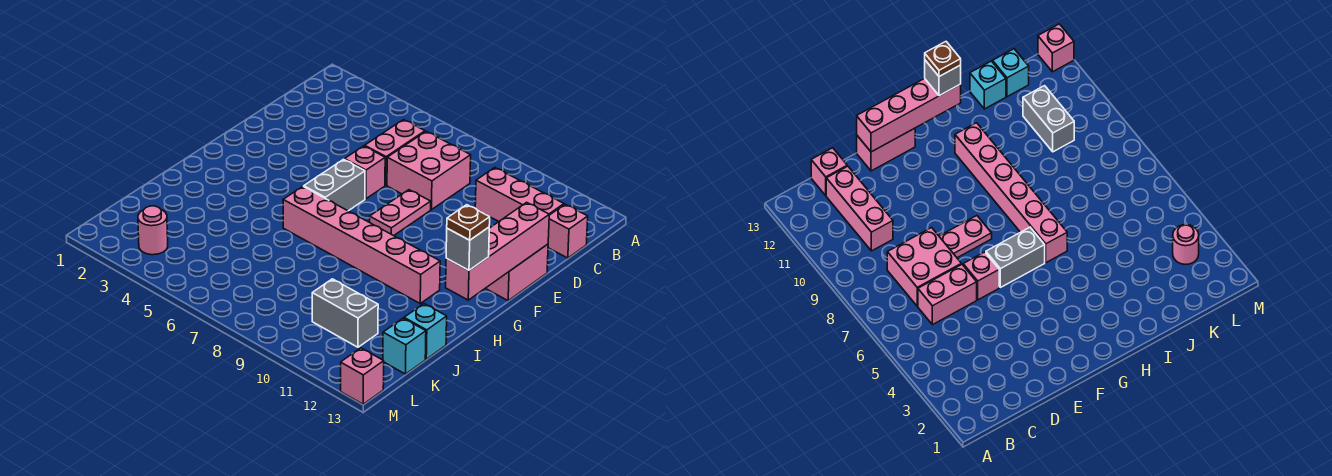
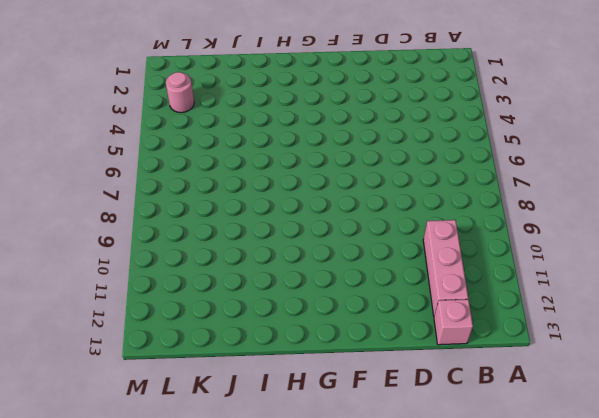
none -> pink brick C6:D6 level 1
none -> pink brick C7:D8 level 1
none -> pink brick E6 level 1

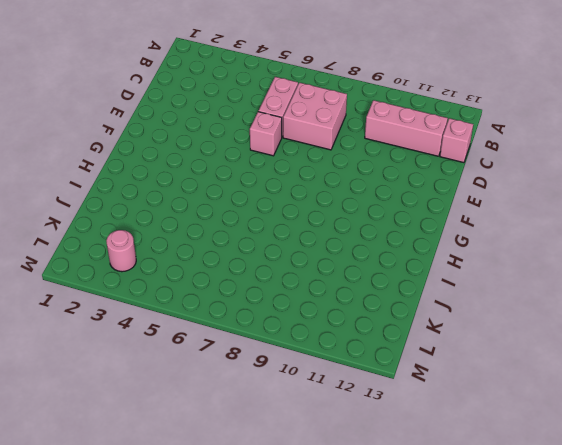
none -> pink plate E8:F8 level 1
none -> pink brick E13:F13 level 1
none -> grey brick F6:G6 level 1

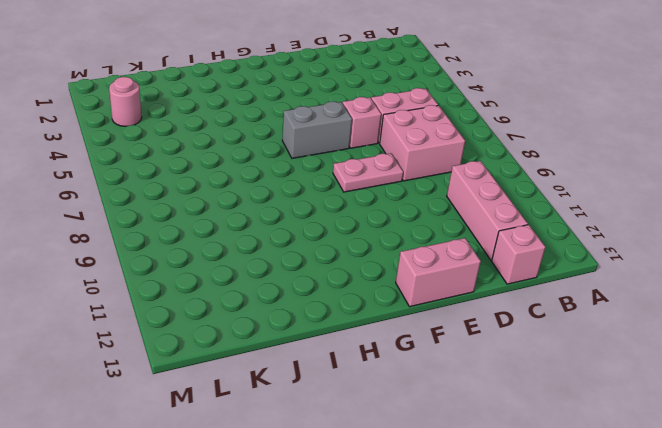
none -> pink brick H6:H11 level 1
none -> cyan brick J13 level 1
none -> grey brick K10:K11 level 1

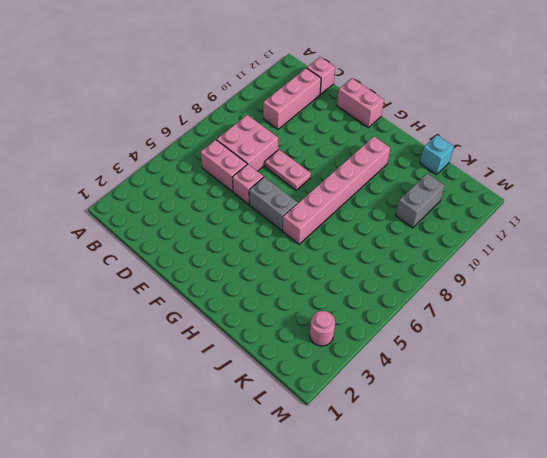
none -> cyan brick K13 level 1
none -> pink brick M13 level 1
none -> pink brick E13:H13 level 2

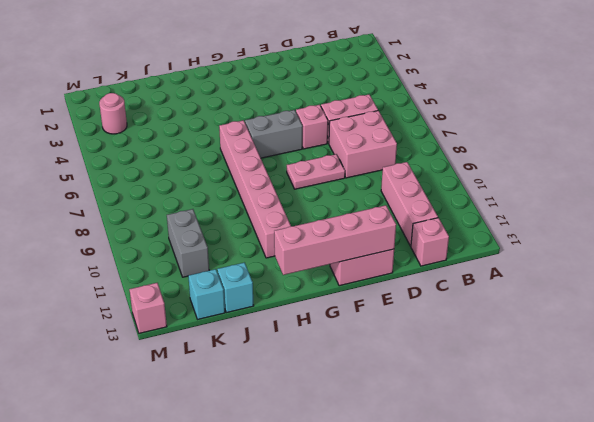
none -> grey brick H13 level 3
none -> brown plate H13 level 4

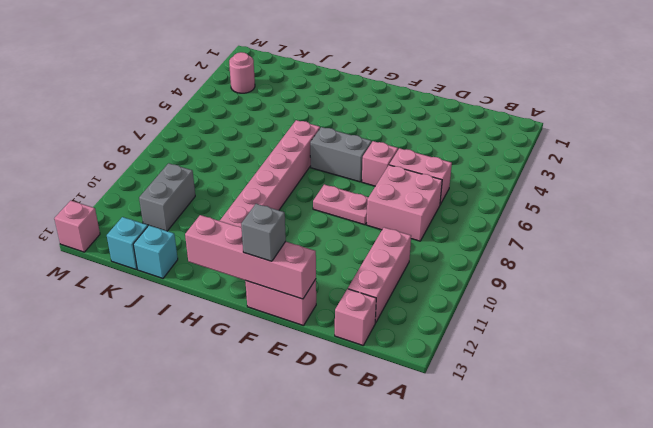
grey brick F13 level 3 -> grey brick H13 level 3
none -> brown plate H13 level 4

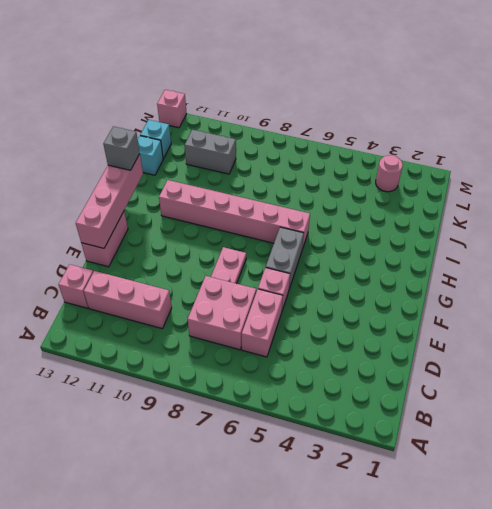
none -> brown plate H13 level 4

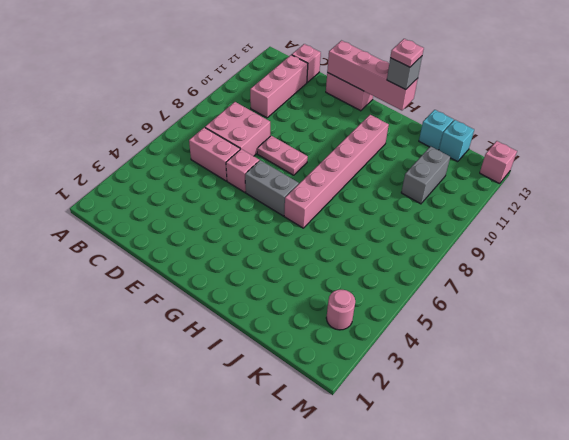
pink plate H13 level 4 -> brown plate H13 level 4

